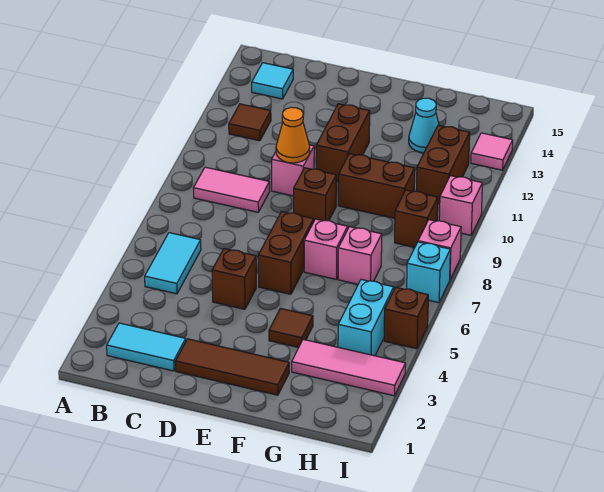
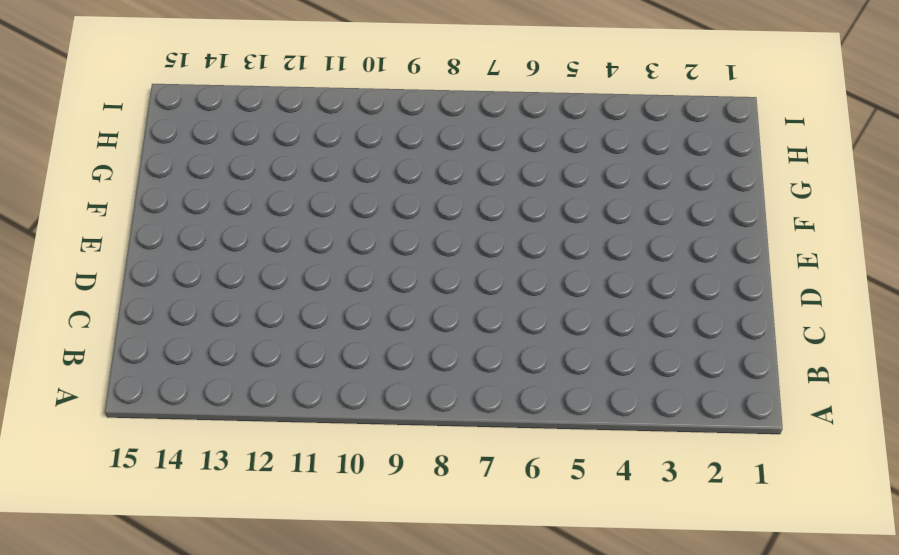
none -> cyan tile B2:C2 level 1
none -> cyan tile B5:B6 level 1
none -> pink tile B9:C9 level 1

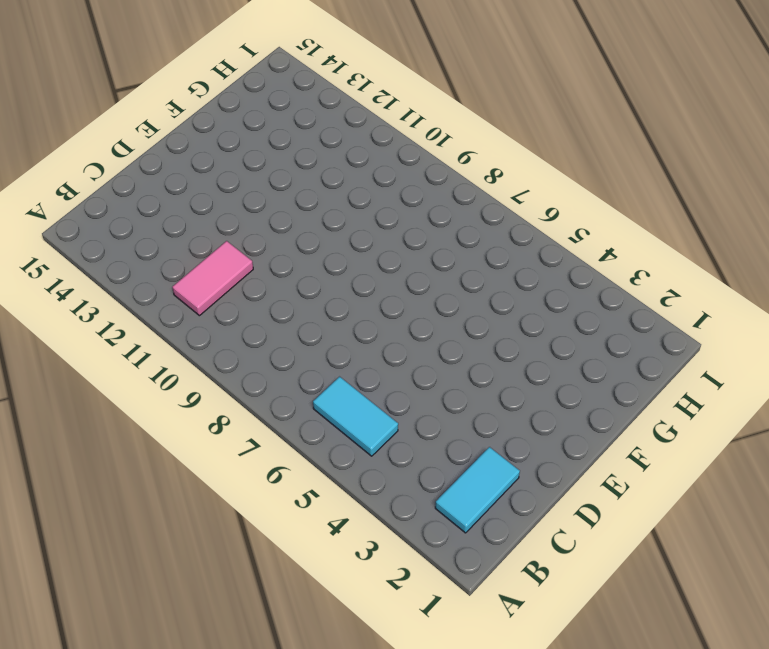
pink tile B11:C11 level 1 -> pink tile B9:C9 level 1
none -> brown tile B12 level 1
none -> cyan tile B14 level 1
none -> brown tile D2:F2 level 1

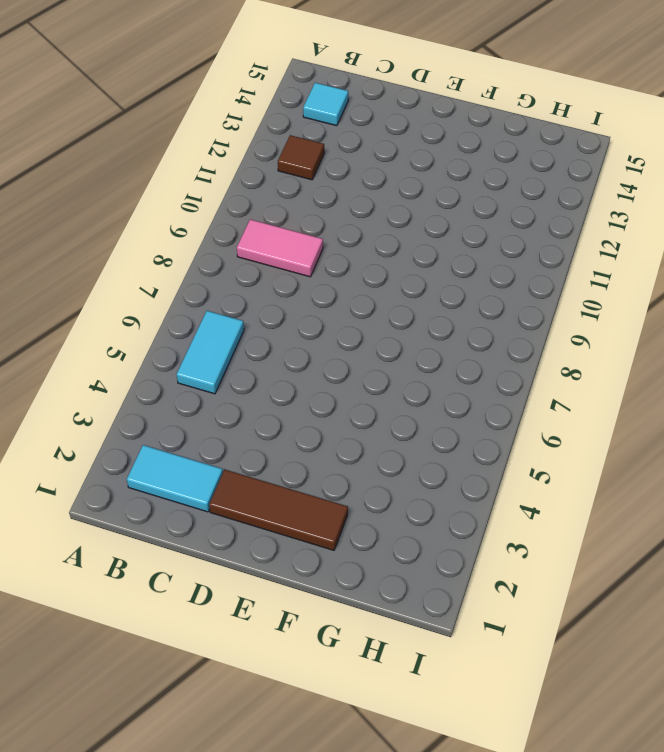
none -> brown brick D5 level 1
none -> pink brick D10 level 1
none -> brown brick E6:E7 level 1

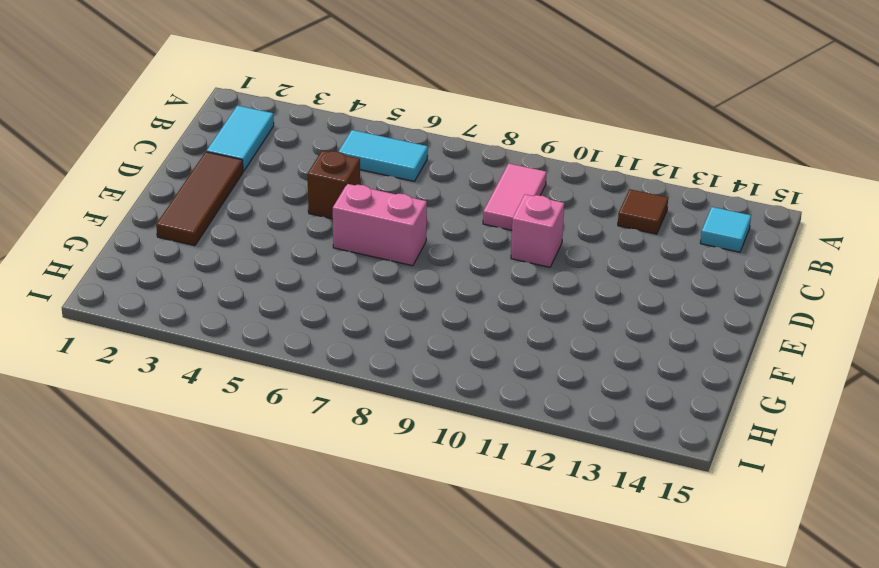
pink brick E6:E7 level 1 -> brown brick E6:E7 level 1
none -> brown brick E9 level 1
none -> brown brick E11:E12 level 1
none -> brown tile F4 level 1

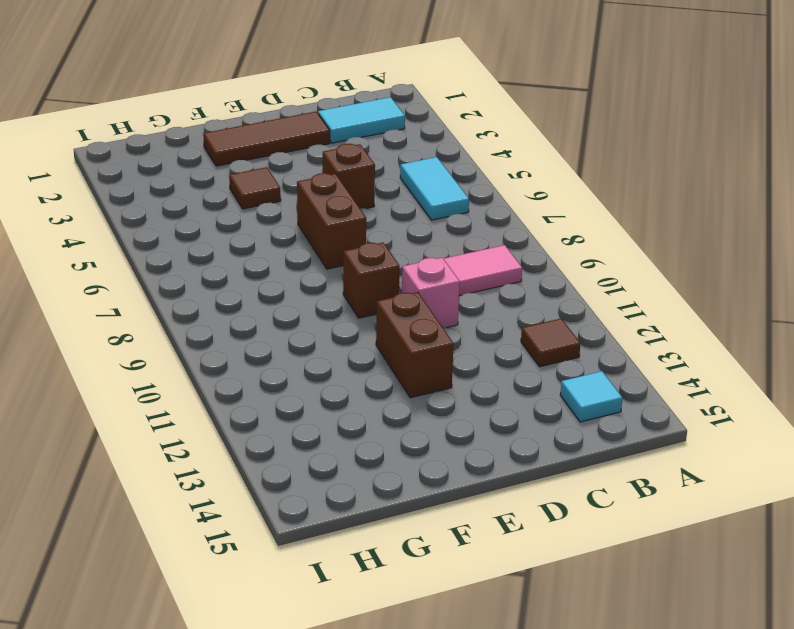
none -> pink brick F7 level 1
none -> brown brick F10:G10 level 1
none -> pink tile G3:I3 level 1

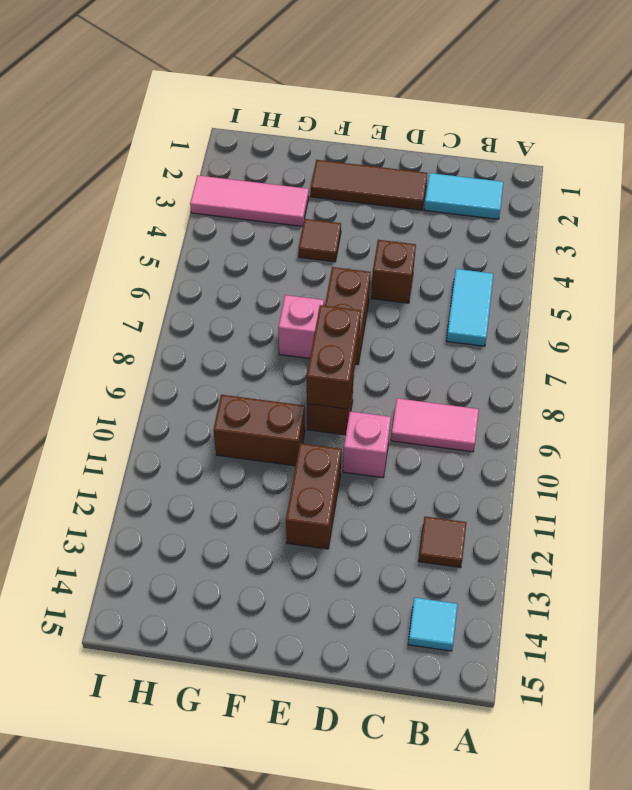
brown brick E8:E9 level 2 -> brown brick H11:H12 level 1
none -> pink brick G7 level 1
none -> cyan cone G13 level 1
none -> cyan brick H4:H5 level 1

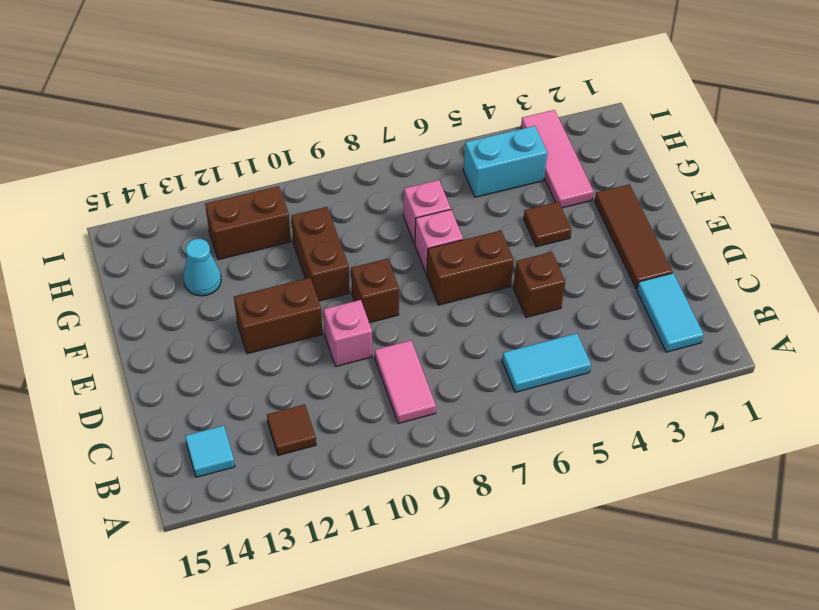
none -> brown brick H9 level 1
none -> brown brick I5 level 1
none -> cyan brick I7 level 1

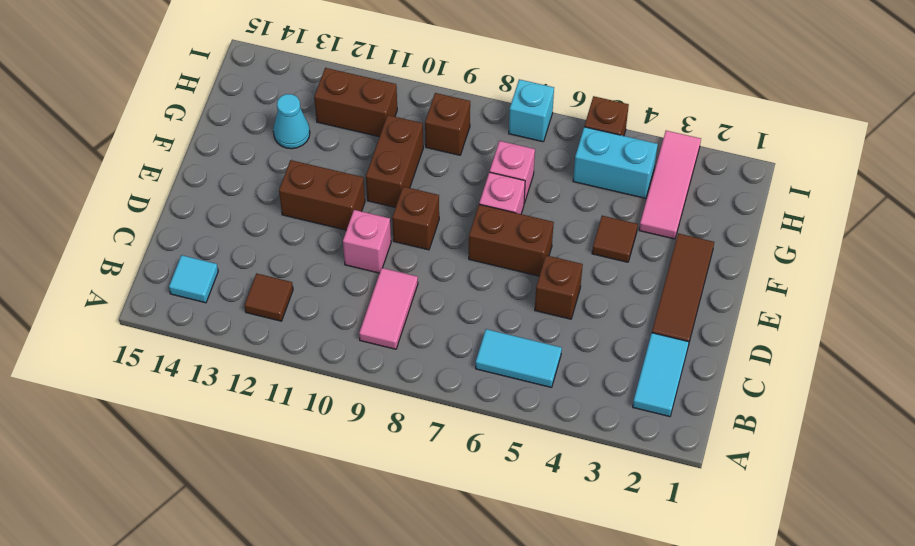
none -> pink brick I8 level 1
none -> pink brick I10 level 1
none -> pink tile I13 level 1

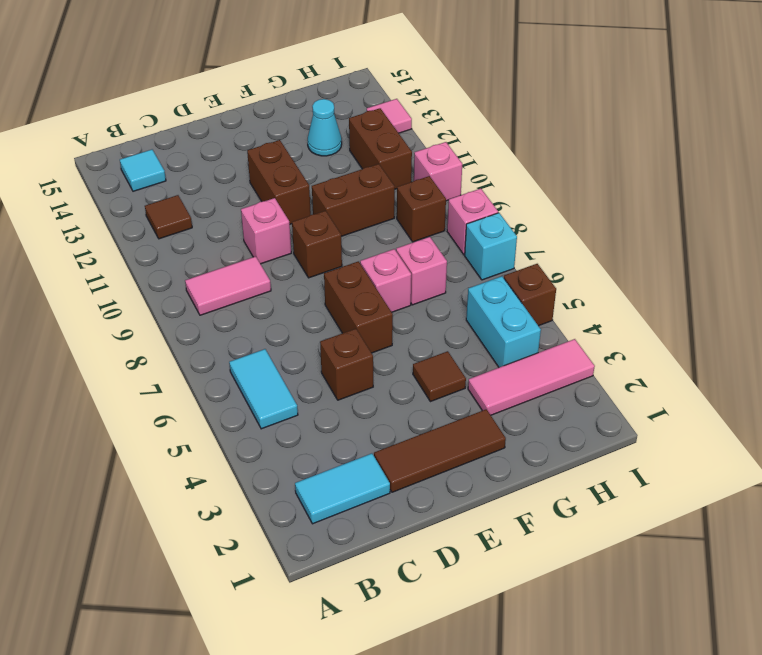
none -> orange cone D10 level 2

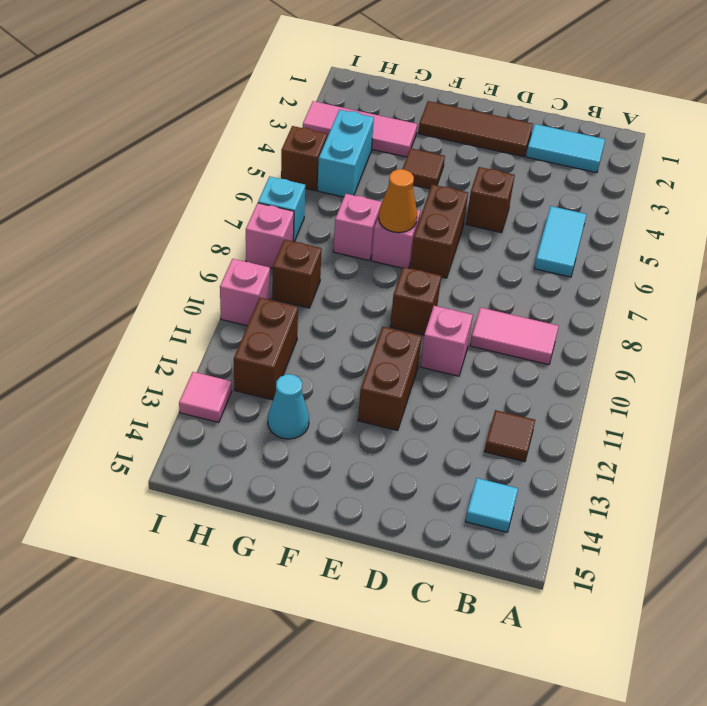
orange cone F7 level 2 -> orange cone D10 level 2
none -> brown brick F10:G10 level 1

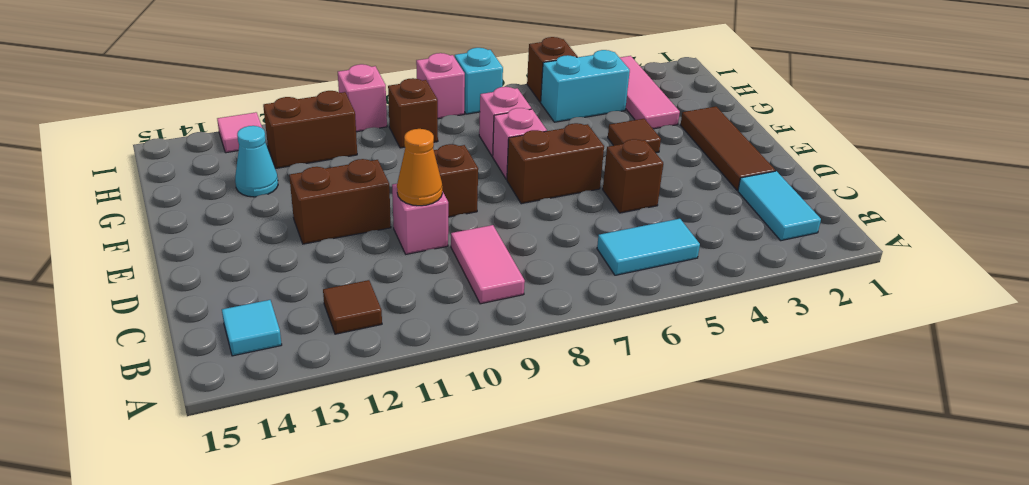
none -> brown brick F10:G10 level 1

